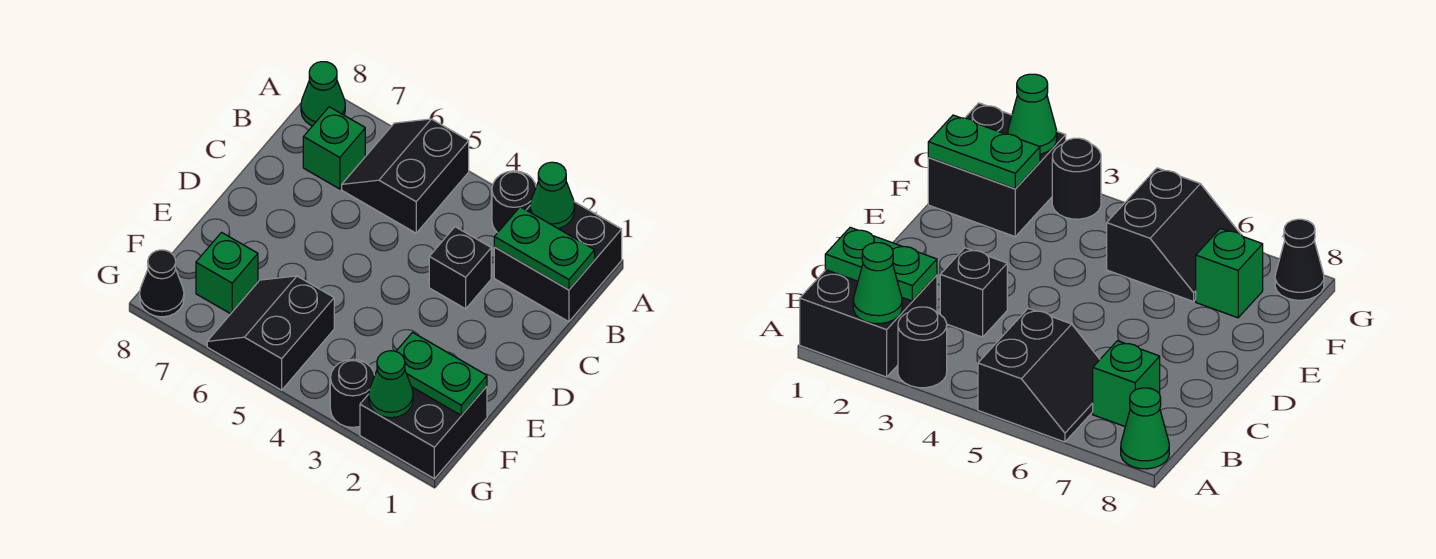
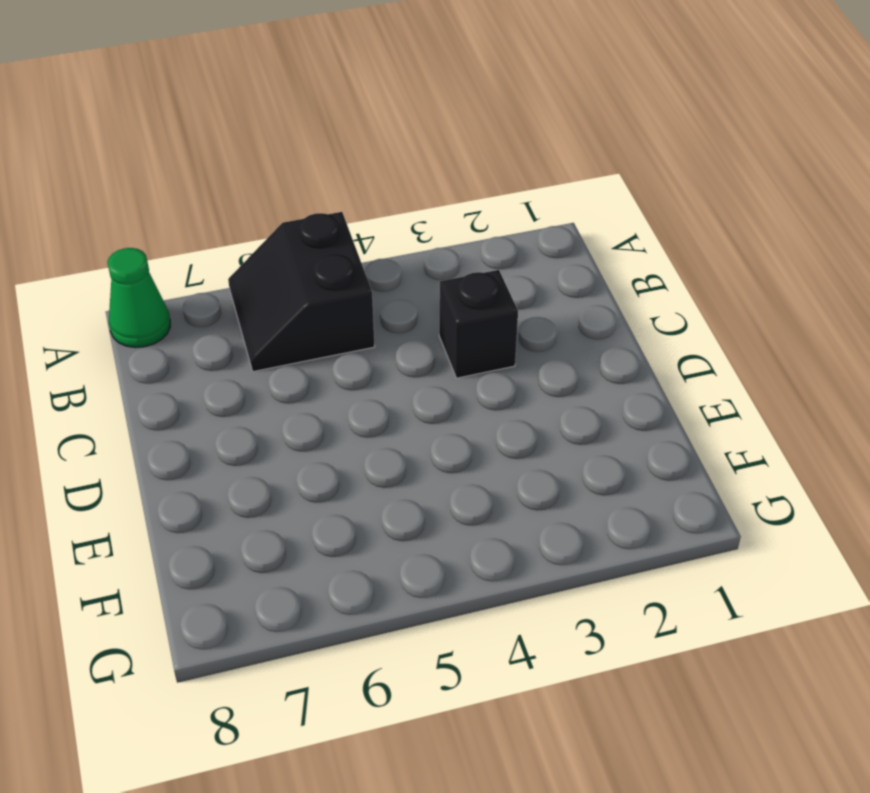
none -> black brick A1:B2 level 1
none -> black round brick A3 level 1
none -> green brick B7 level 1

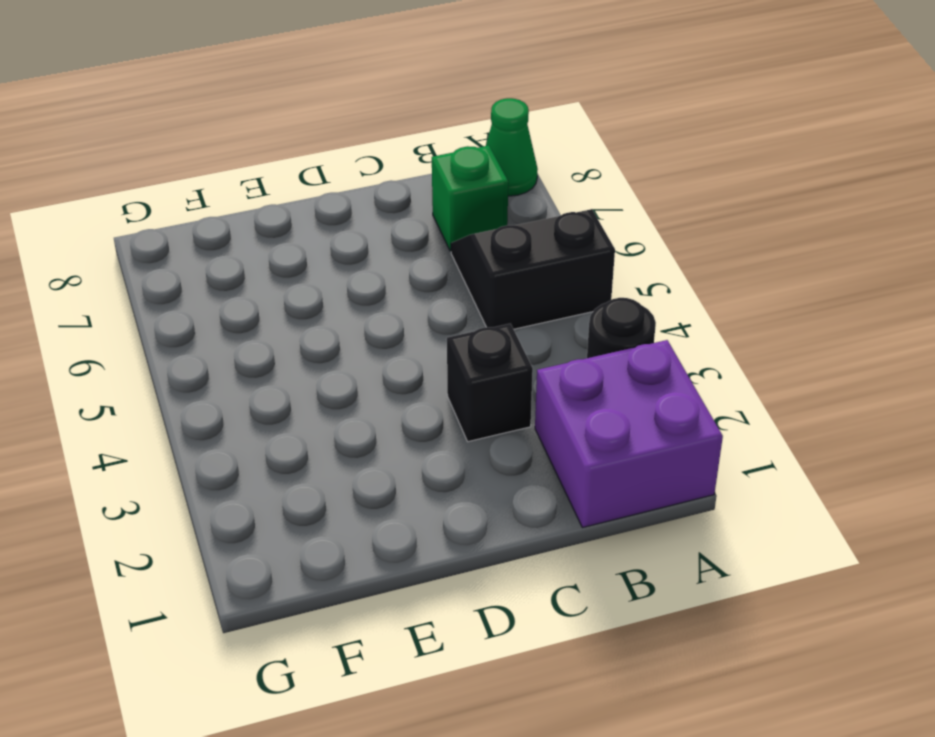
purple brick A1:B2 level 1 -> black brick A1:B2 level 1
none -> black brick F1:G2 level 1
none -> black slope F5:G6 level 1 top 5
none -> green brick F7 level 1

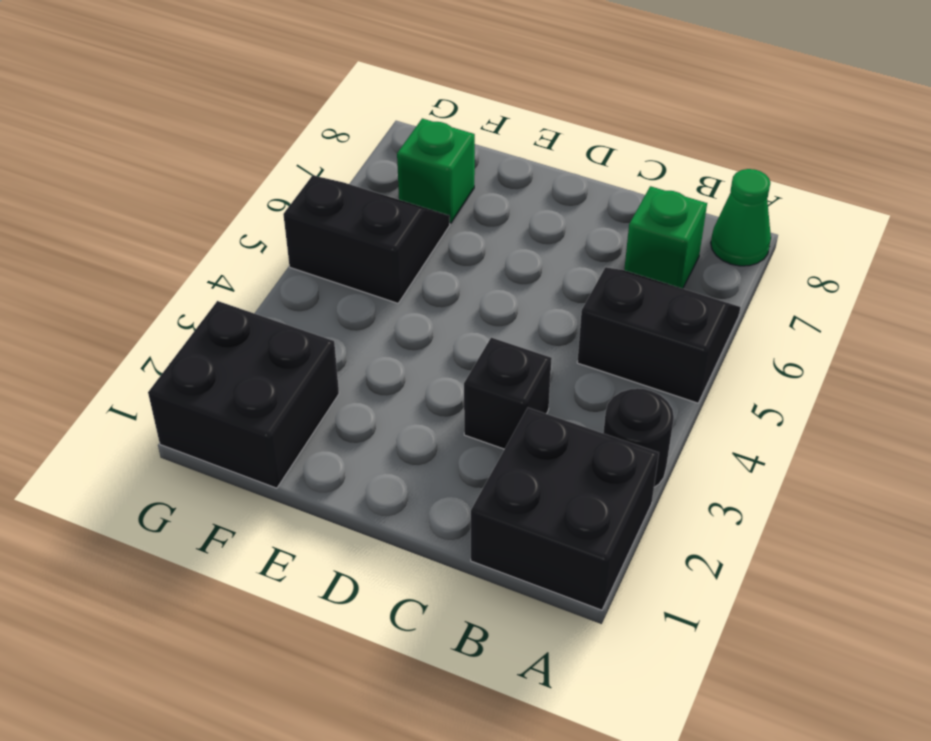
none -> black round brick G3 level 1
none -> black cone G8 level 1
none -> green cone A2 level 2

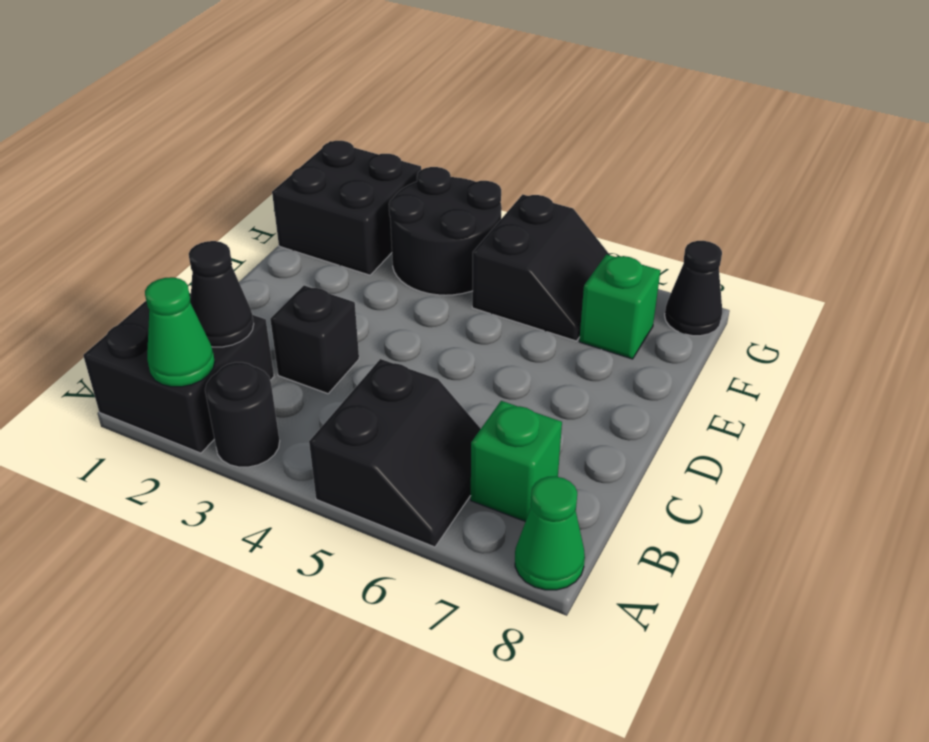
black cone B2 level 2 -> green plate B1:B2 level 2
black round brick F3:G4 level 1 -> black round brick G3 level 1
none -> green plate F1:F2 level 2
none -> green cone G2 level 2

